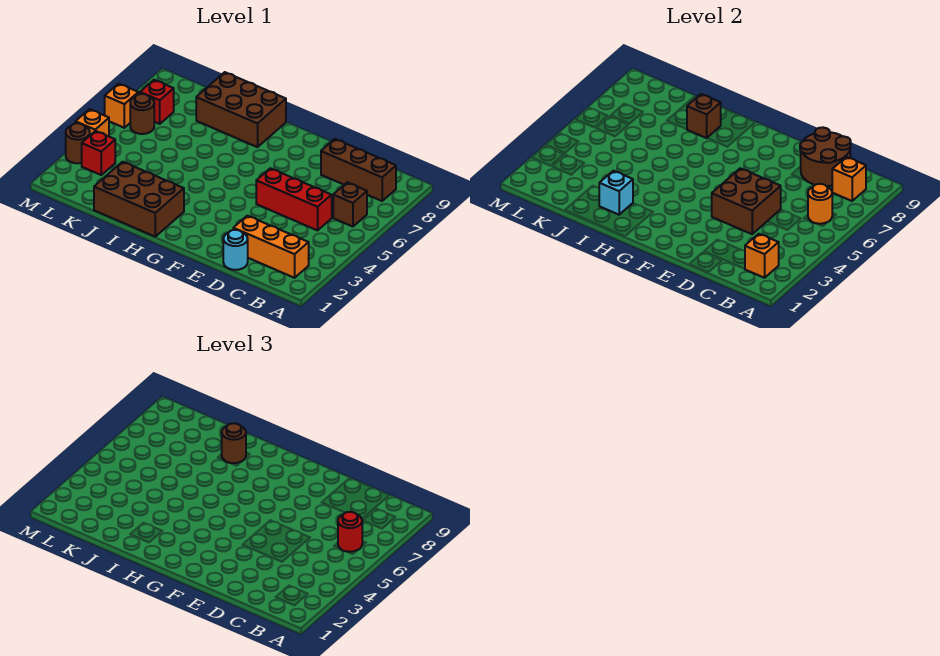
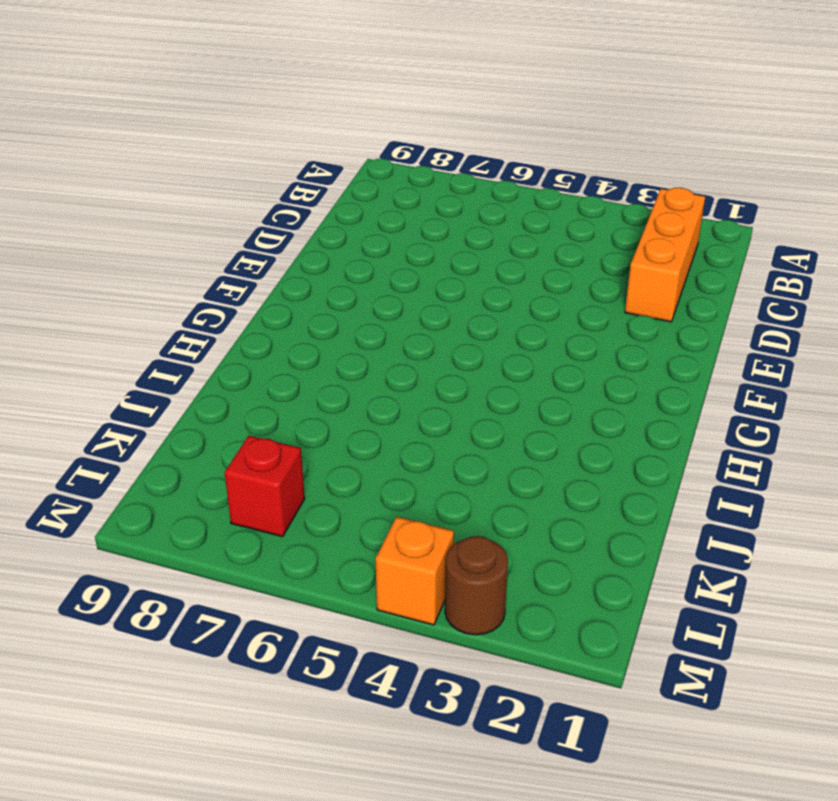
none -> brown brick B6 level 1
none -> brown brick B8:D8 level 1
none -> red brick C5:E5 level 1

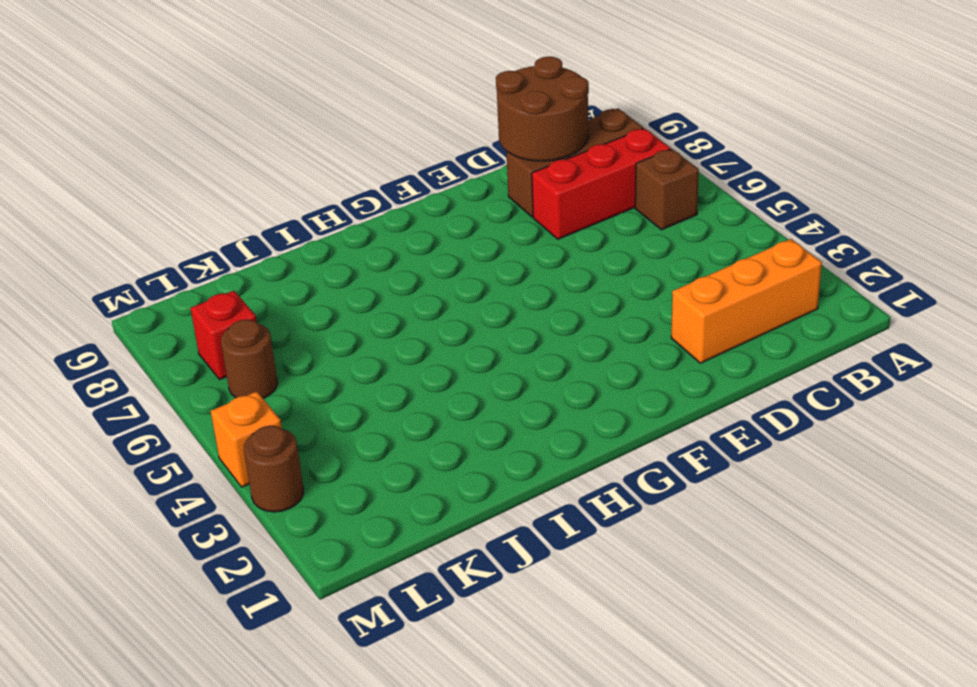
red brick B7:D7 level 1 -> red brick C5:E5 level 1
none -> cyan round brick D1 level 1
none -> brown brick H1:J2 level 1
none -> brown brick H8:J9 level 1

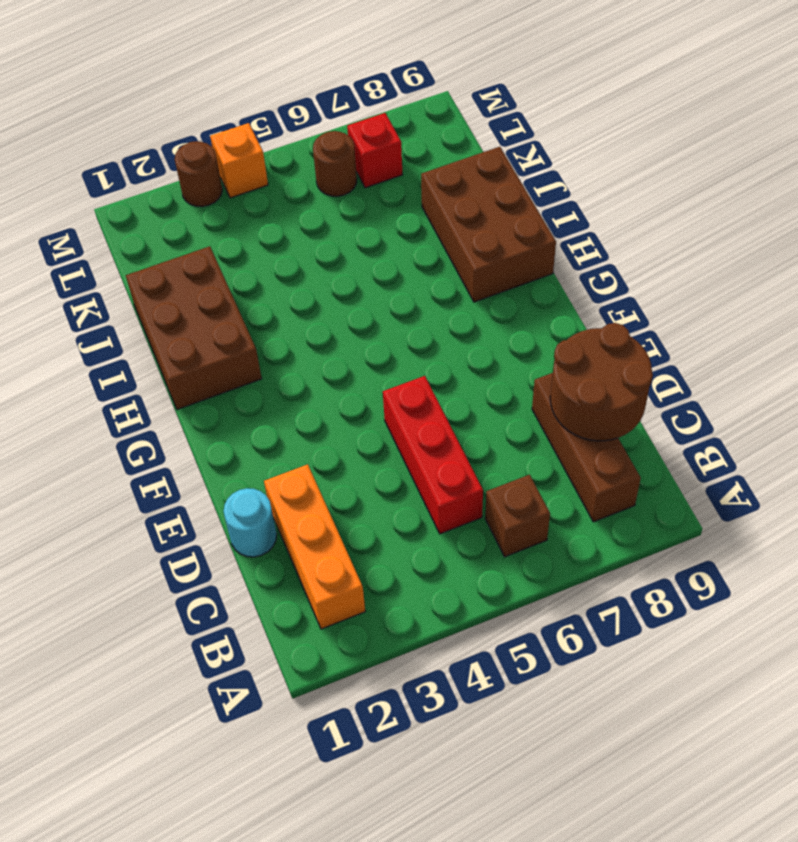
none -> red brick L3 level 1
none -> orange brick M6 level 1
none -> orange brick B2 level 2

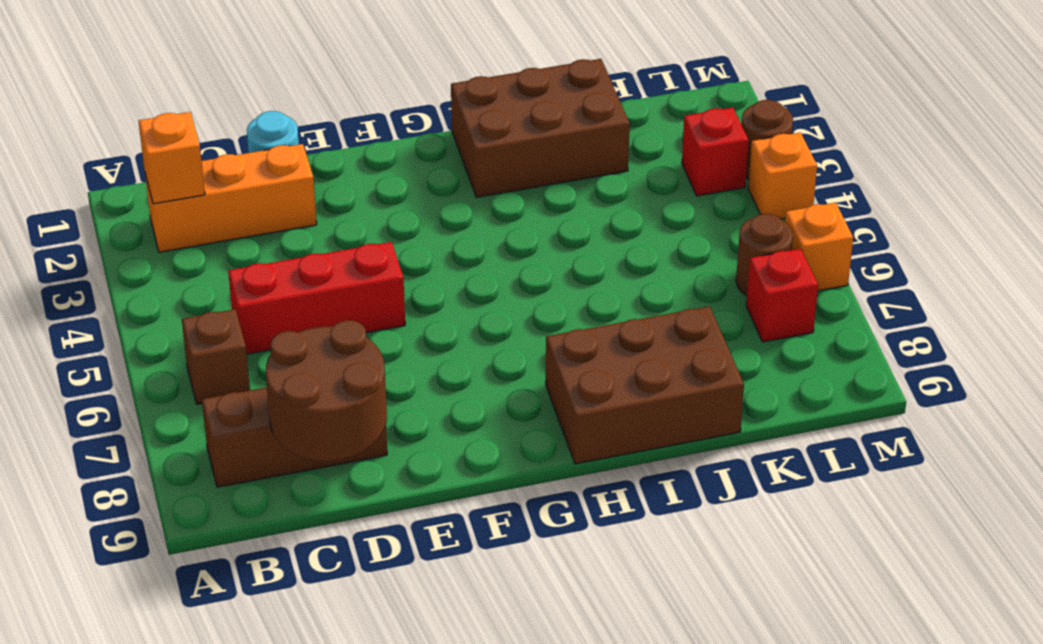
none -> orange round brick B6 level 2
none -> orange brick B8 level 2
none -> brown brick D4:E5 level 2

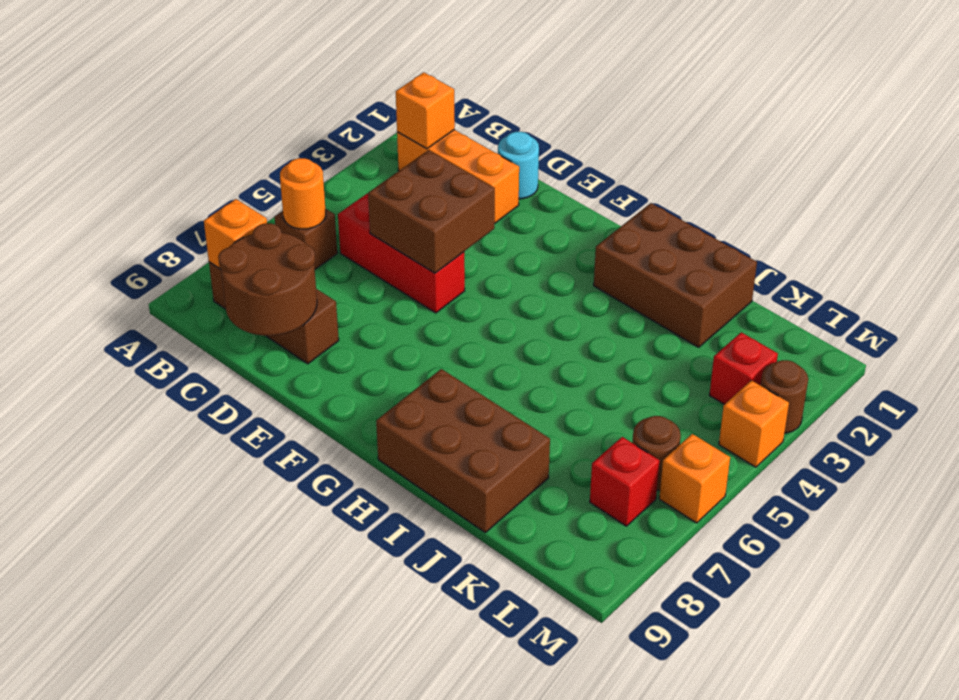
none -> cyan brick I2 level 2
none -> brown brick I8 level 2
none -> red round brick B6 level 3

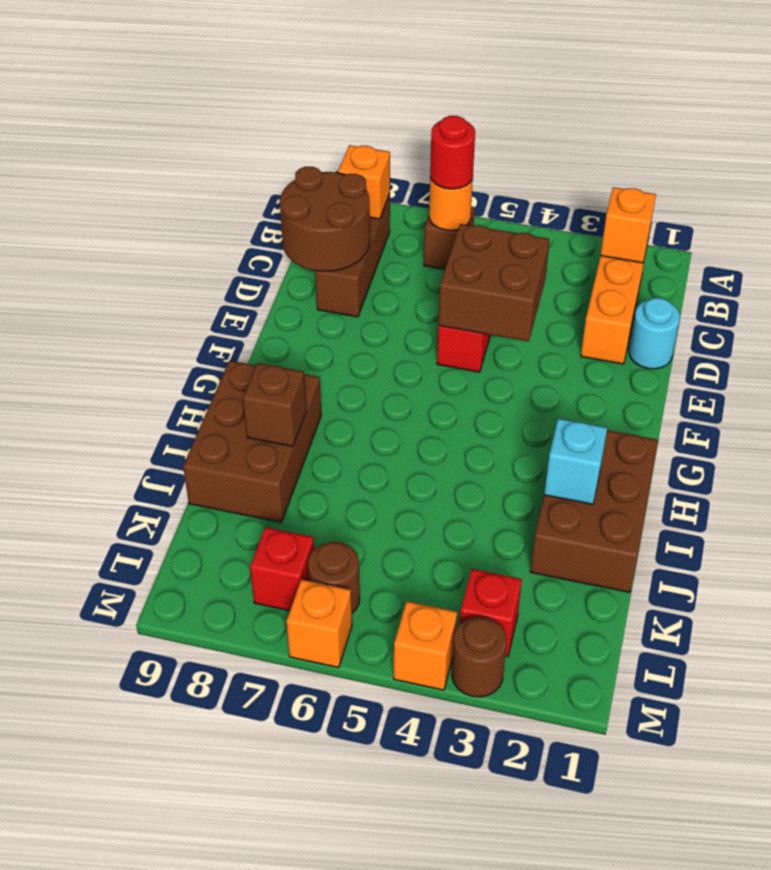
none -> brown round brick I8 level 3

